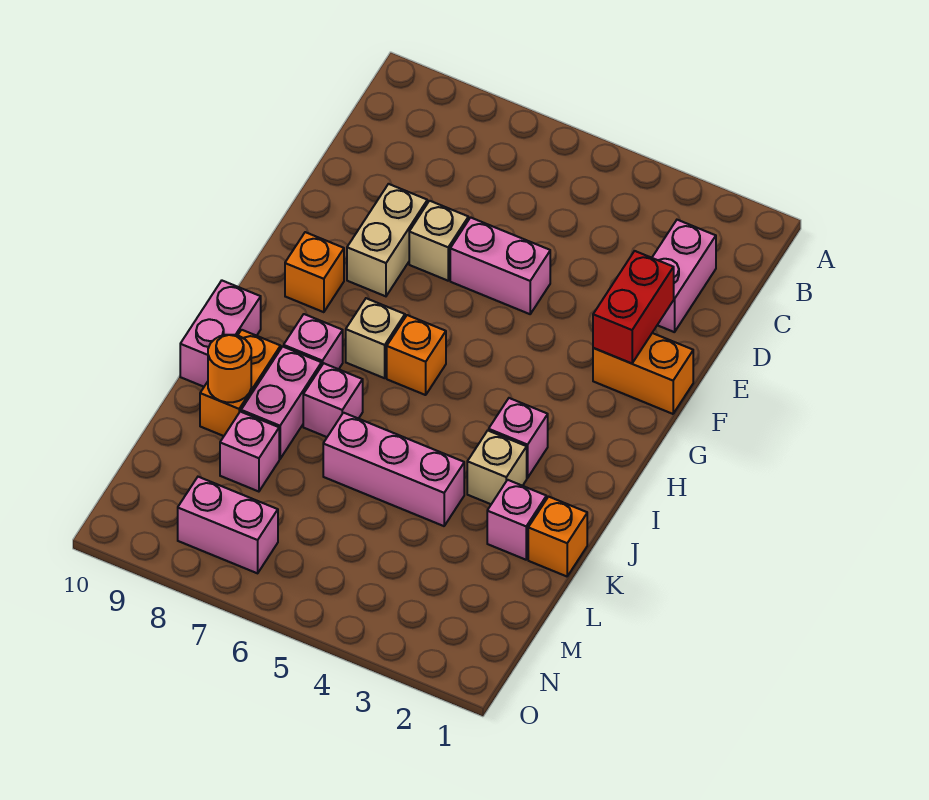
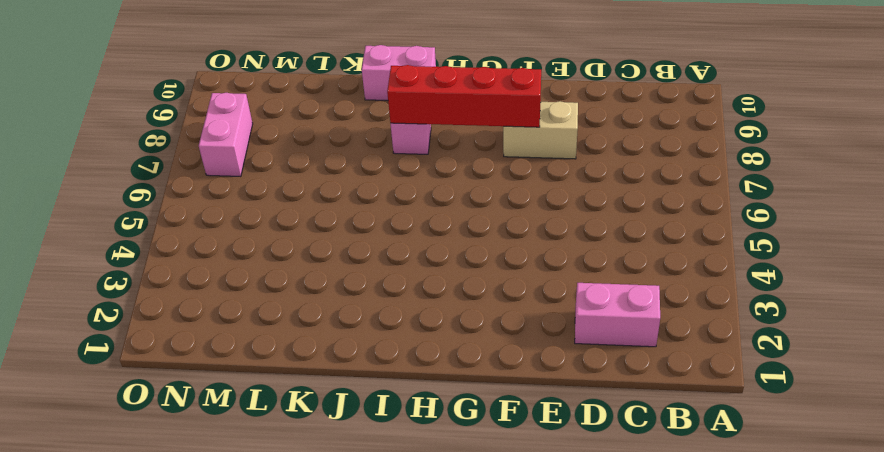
red brick F8:I8 level 2 -> none
none -> pink brick E5:E6 level 1
none -> tan brick E7 level 1
none -> orange brick F1:F2 level 1

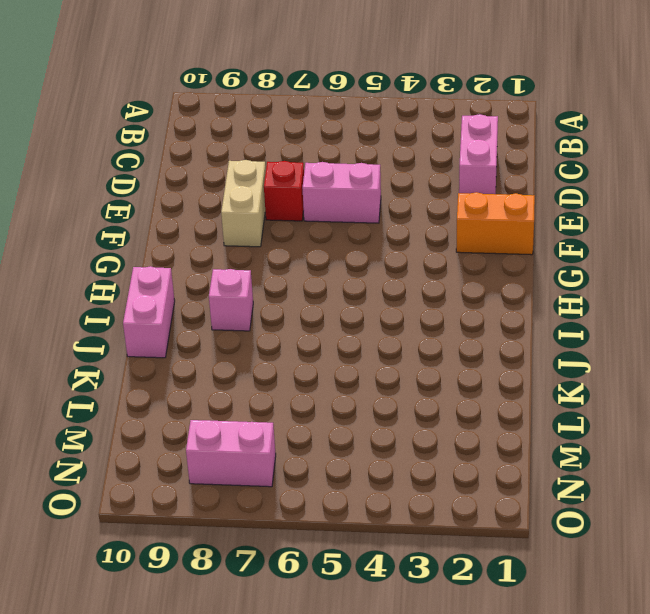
red brick E7 level 1 -> tan brick E7 level 1
none -> orange brick G9 level 1
none -> orange brick H6 level 1
none -> tan brick H7 level 1

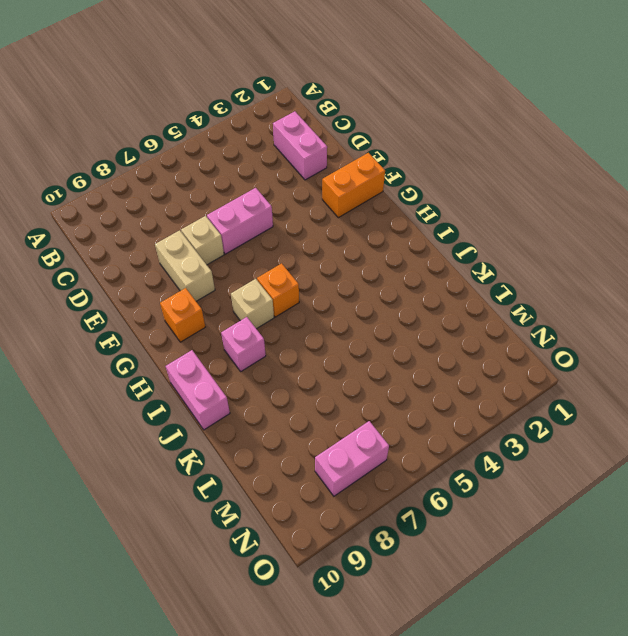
none -> pink brick I3 level 1
none -> tan brick J3 level 1
none -> pink brick J7 level 1

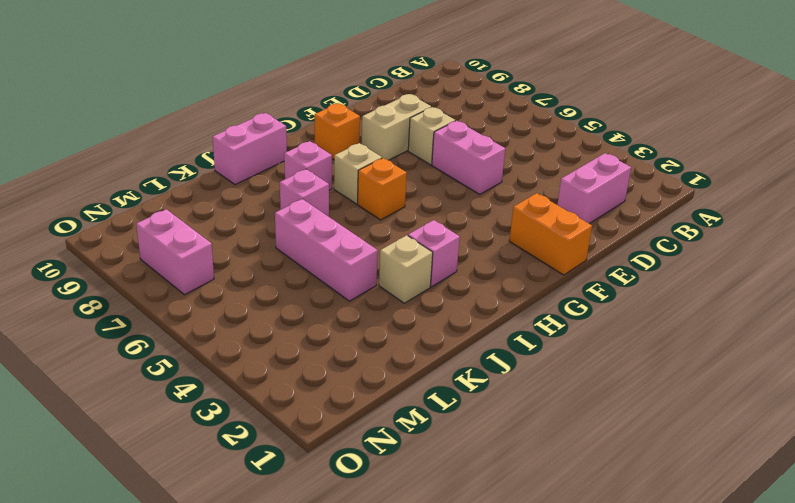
none -> pink brick J8:K8 level 1
none -> orange brick J9:K9 level 1
none -> orange brick K1 level 1

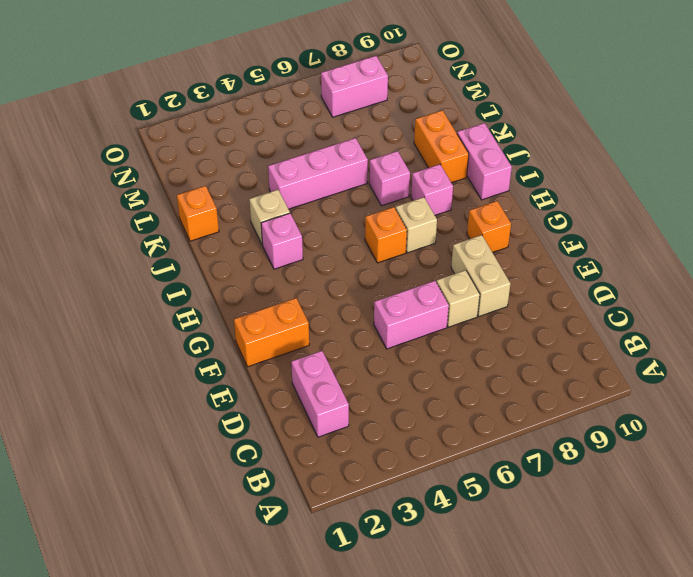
none -> pink brick J8:K8 level 1
none -> pink brick K2 level 1
none -> pink brick L8 level 1

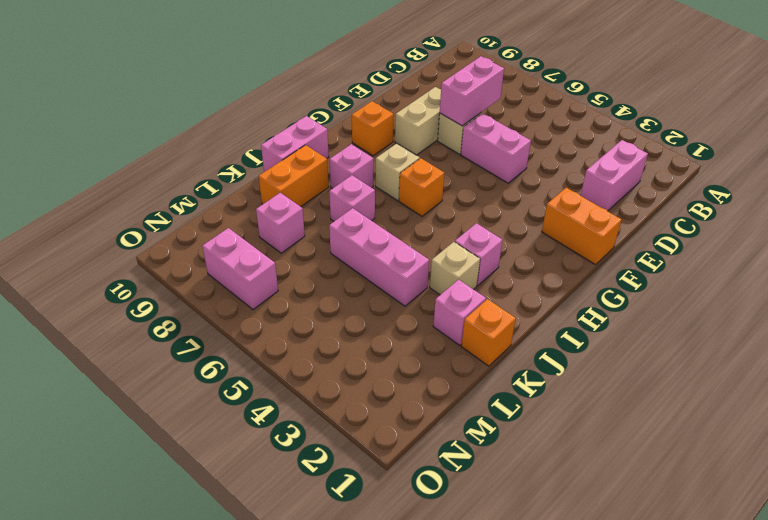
pink brick D7:E7 level 2 -> pink brick J8:K8 level 1
none -> red brick E2:F2 level 2
none -> orange round brick K9 level 2

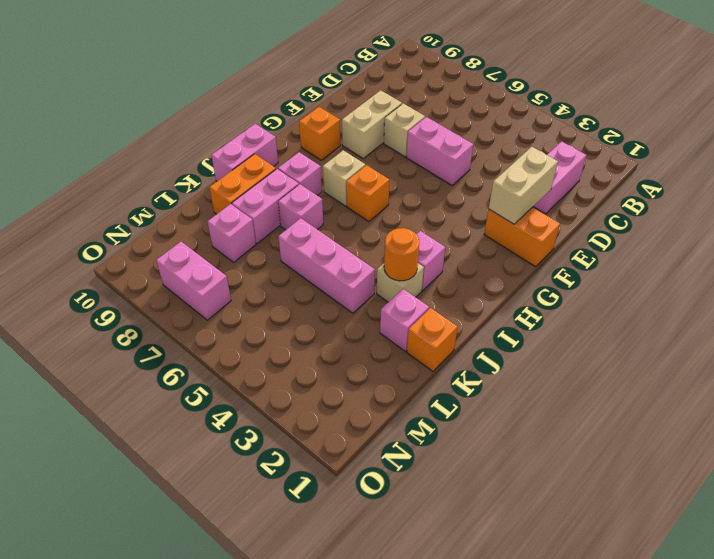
tan brick E2:F2 level 2 -> red brick E2:F2 level 2
orange round brick J3 level 2 -> orange round brick K9 level 2

